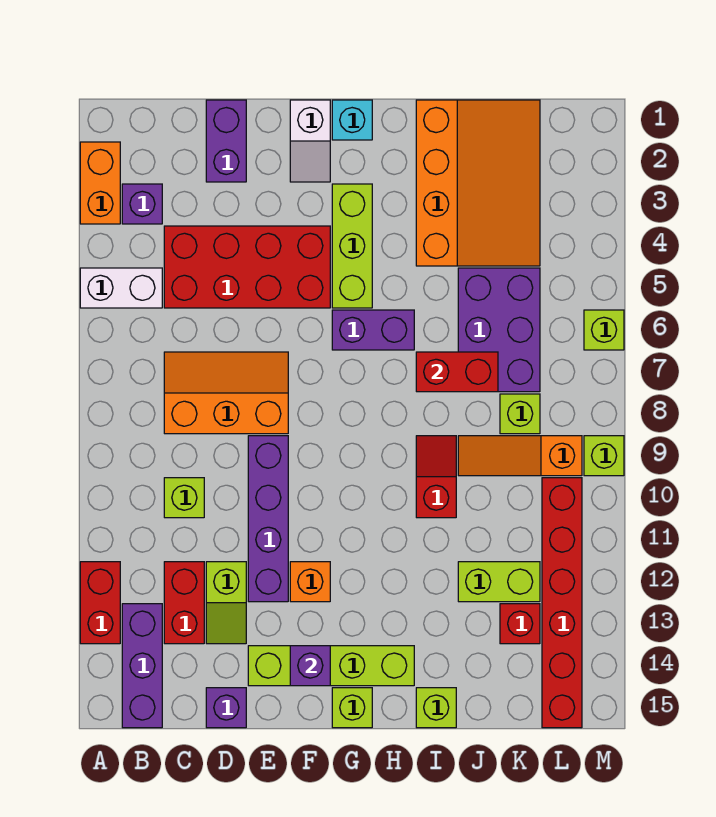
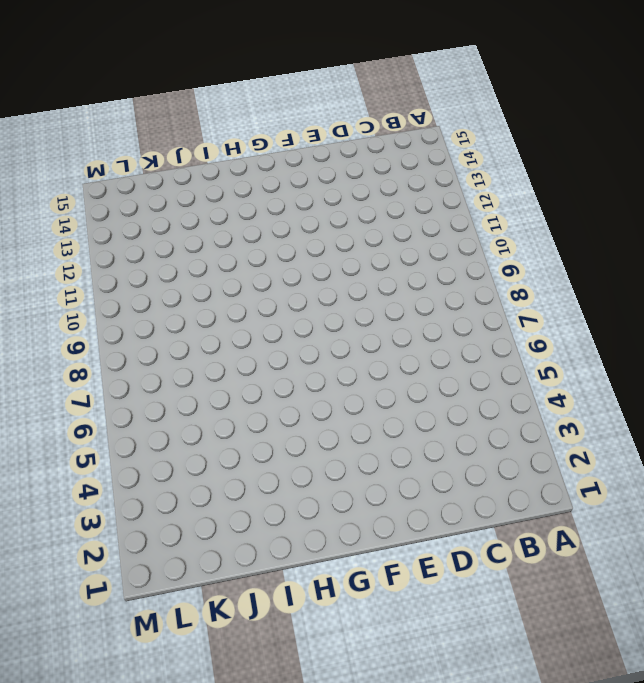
none -> orange brick A2:A3 level 1
none -> white brick A5:B5 level 1
none -> red brick A12:A13 level 1
none -> purple brick B3 level 1

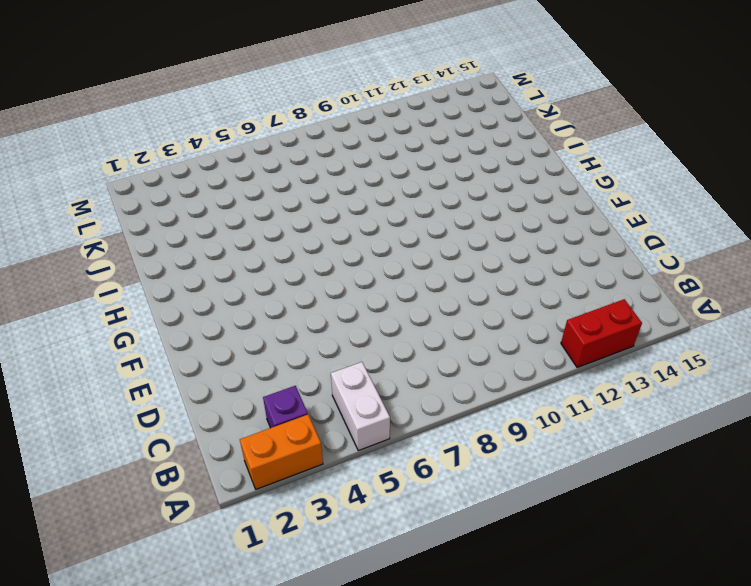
none -> purple brick B13:B15 level 1
none -> red brick C4:F5 level 1
none -> orange slope C7:E8 level 1 top 8
none -> lime brick C10 level 1

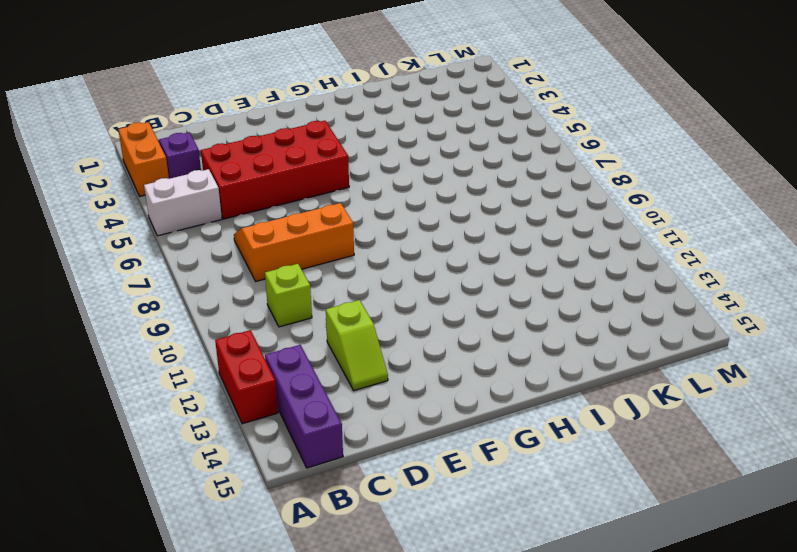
none -> red brick C12:C13 level 1
none -> purple brick D1:D2 level 1
none -> purple brick D15 level 1
none -> purple brick E9:E12 level 1

